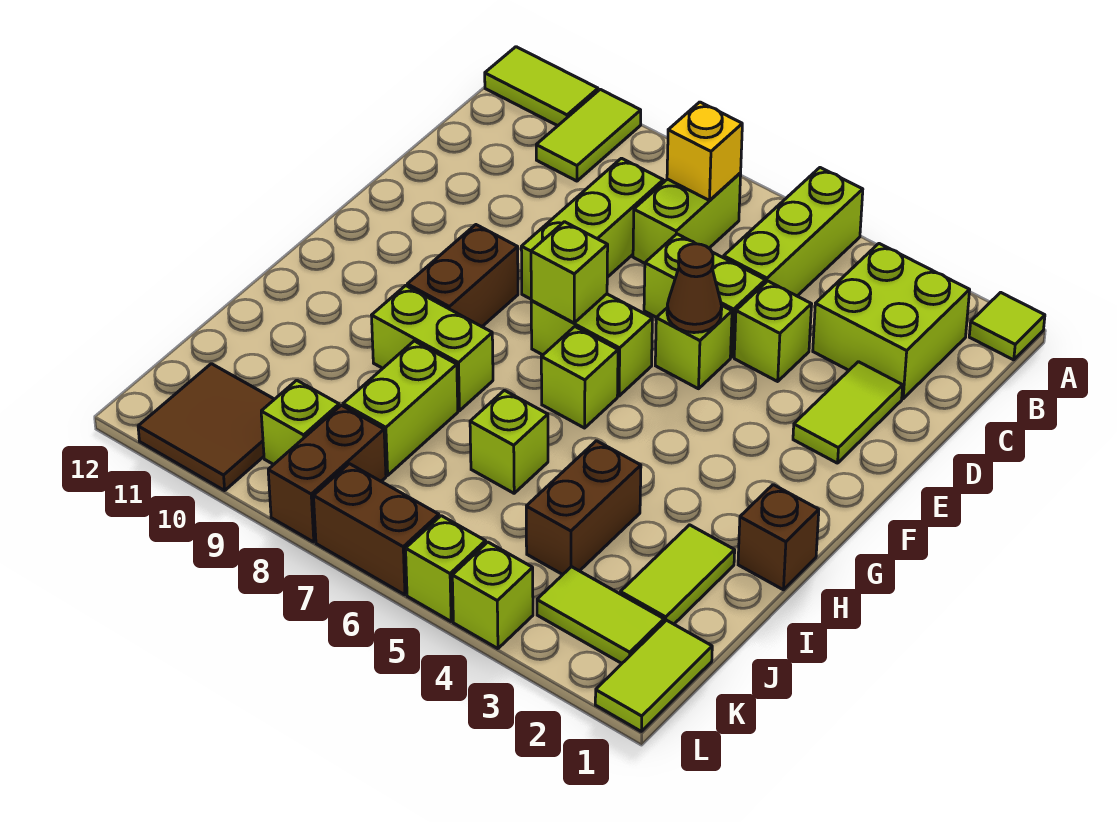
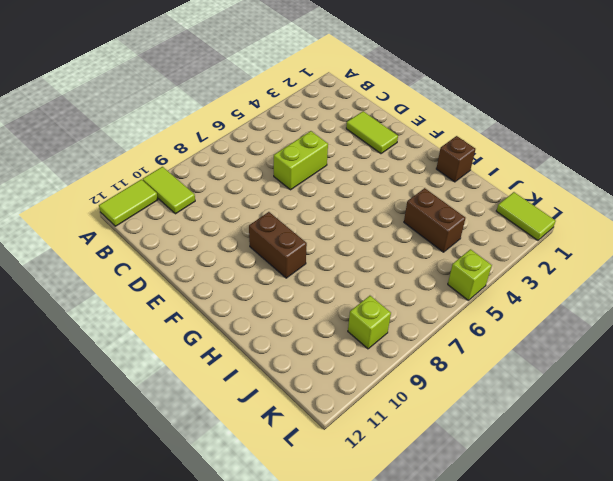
none -> lime tile A1 level 1
none -> lime brick A5:C5 level 1
none -> lime brick B2:C3 level 1
none -> lime brick B7:C7 level 1

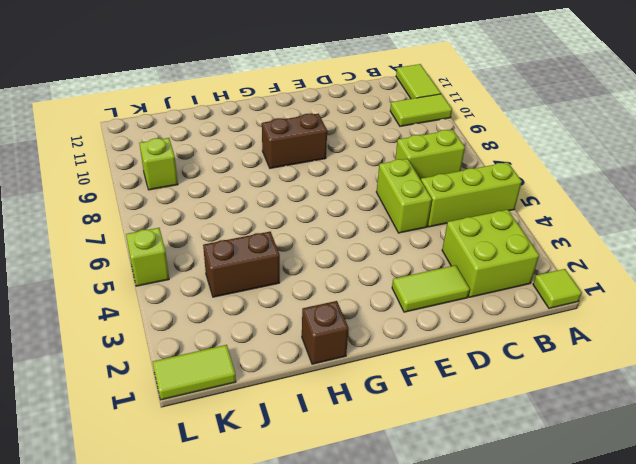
none -> lime brick C8:E8 level 1
none -> lime brick D4 level 1
none -> lime brick E5 level 1
none -> lime brick F6:F7 level 1

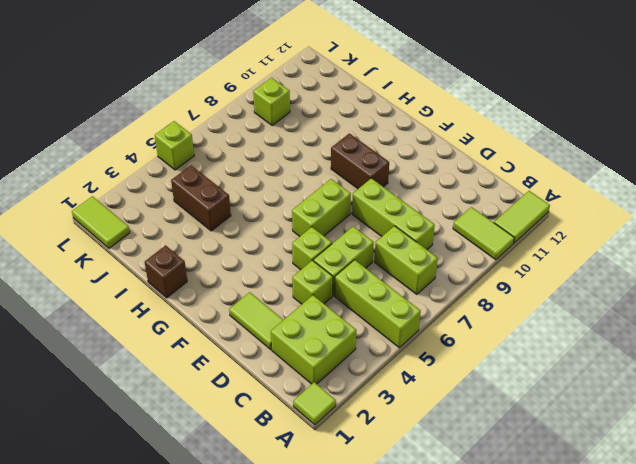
none -> lime brick G6 level 1
none -> lime brick H8:H9 level 1
none -> lime tile I2:J2 level 1
none -> lime brick I6 level 1

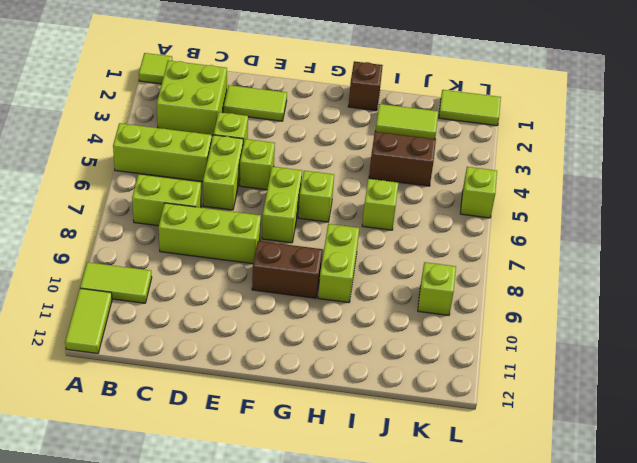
none -> lime brick I8:J8 level 1
none -> lime tile K2:K3 level 1
none -> brown brick K8:L8 level 1
none -> brown tile K10:L11 level 1

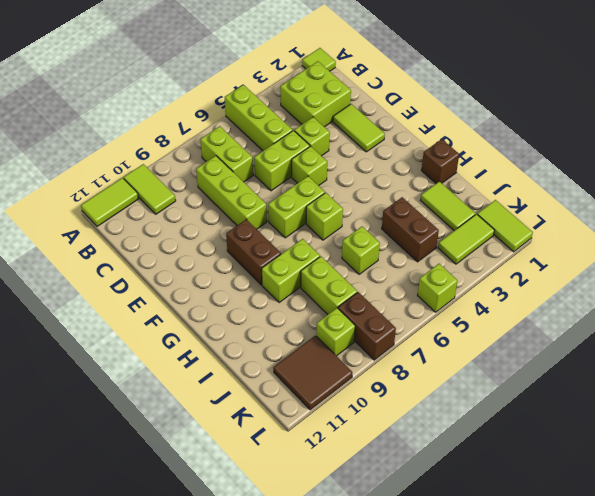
none -> lime brick L4 level 1
none -> brown brick L6:L7 level 1
none -> yellow brick B7 level 2
none -> brown cone E5 level 2

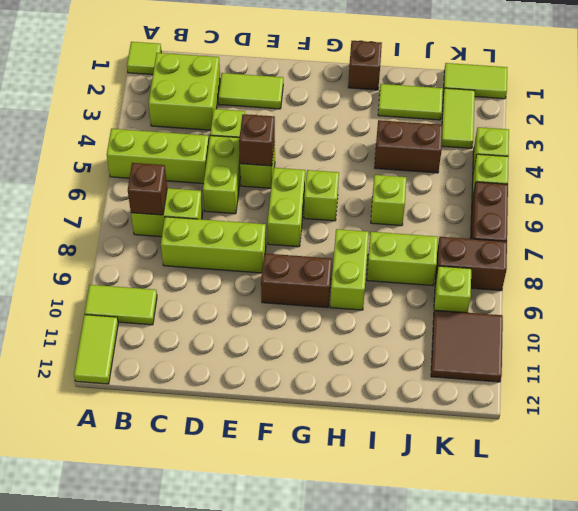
brown brick B7 level 2 -> yellow brick B7 level 2
brown brick E5 level 2 -> brown cone E5 level 2
none -> lime brick F7 level 2

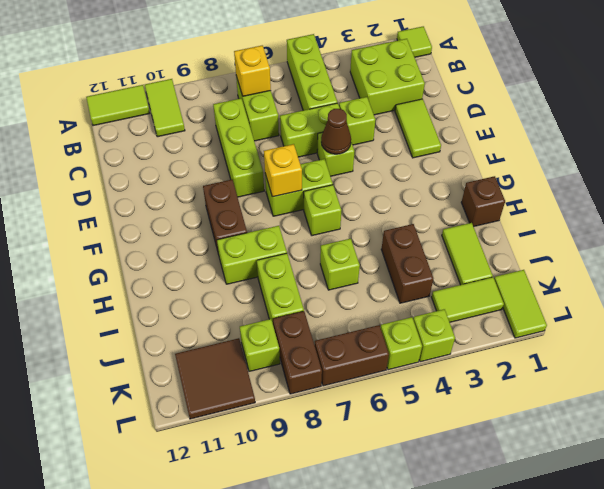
yellow brick F7 level 2 -> lime brick F7 level 2

